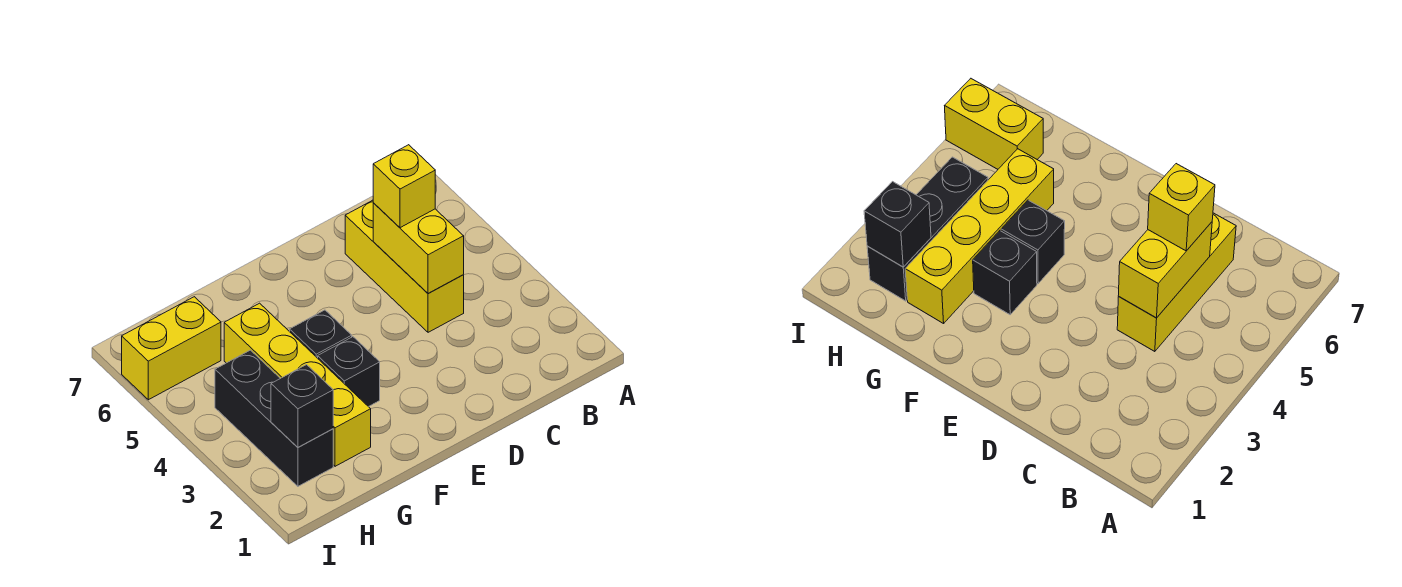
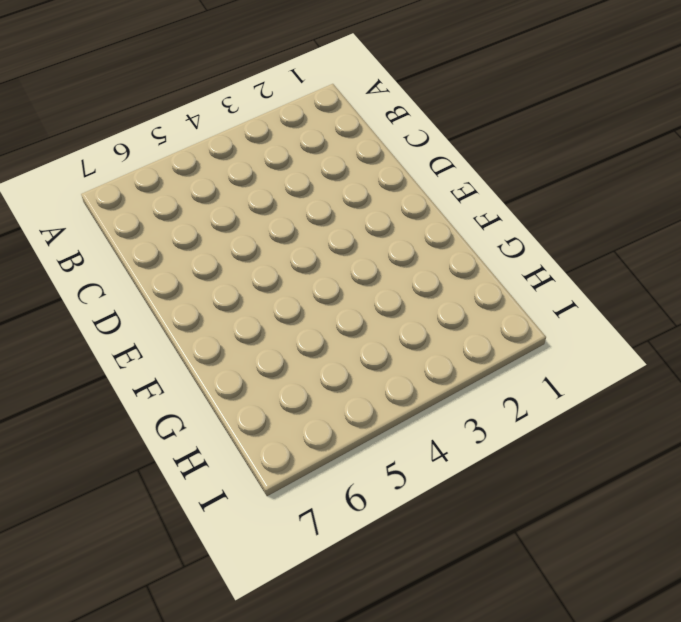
none -> yellow brick C4:C6 level 1
none -> black brick F3 level 1

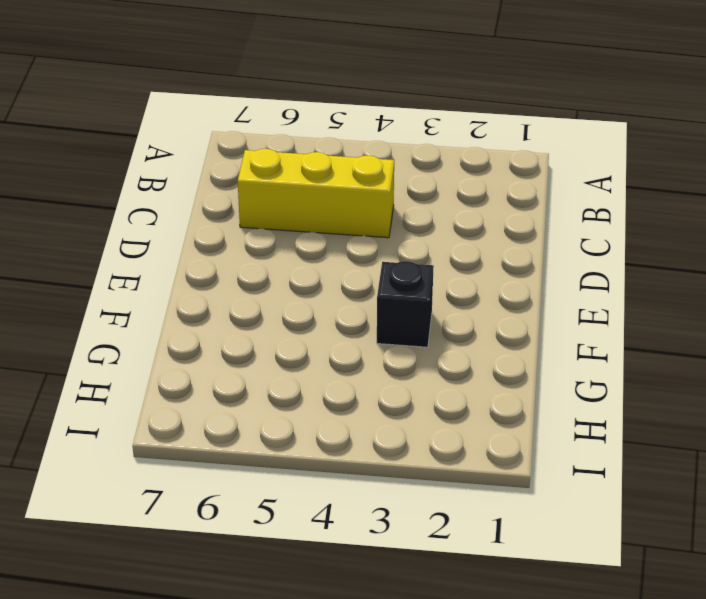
none -> black brick F4 level 1
none -> yellow brick G2:G5 level 1

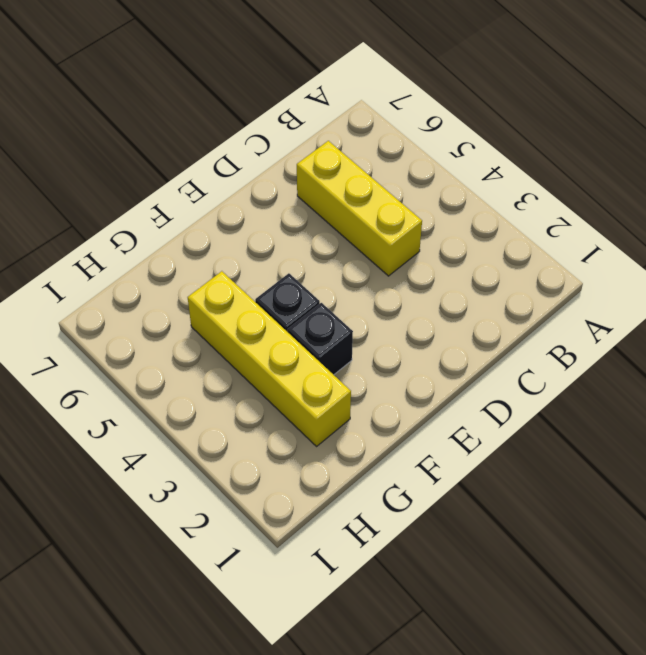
none -> black brick H2:H4 level 1
none -> yellow brick H6:I6 level 1

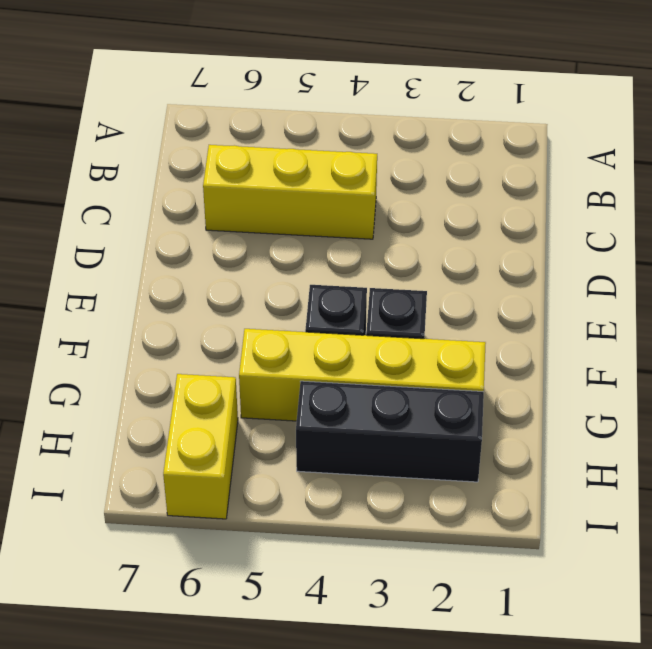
none -> yellow brick C4:C5 level 2
none -> black brick H2 level 2

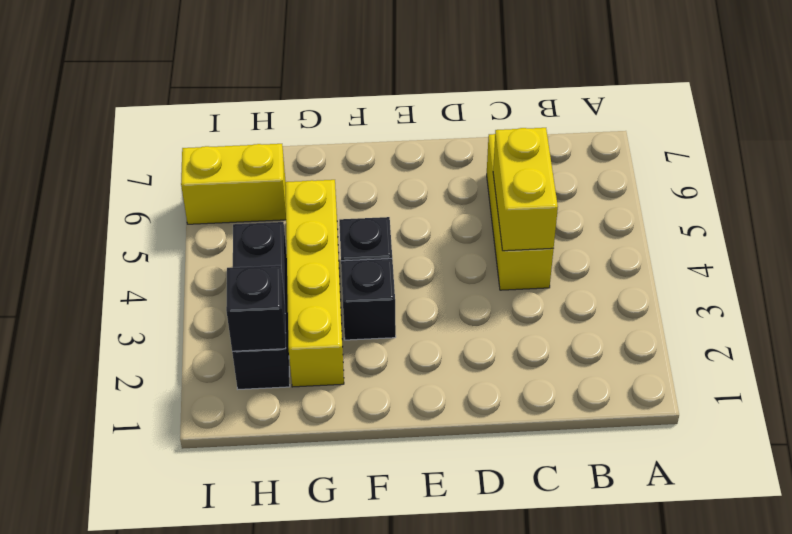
none -> yellow brick C5 level 3

